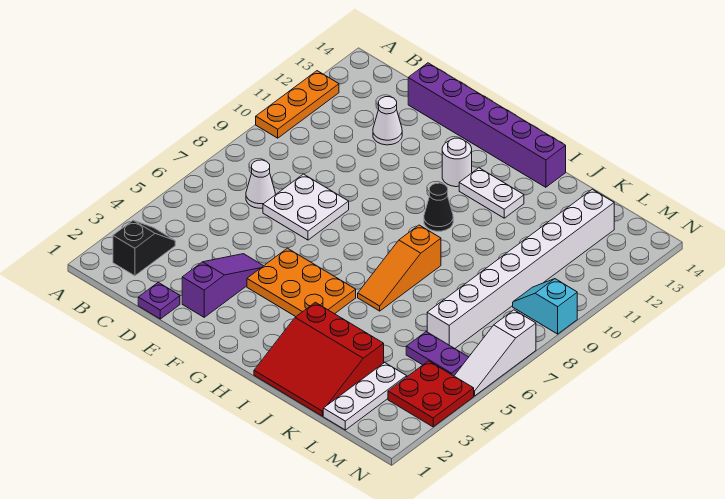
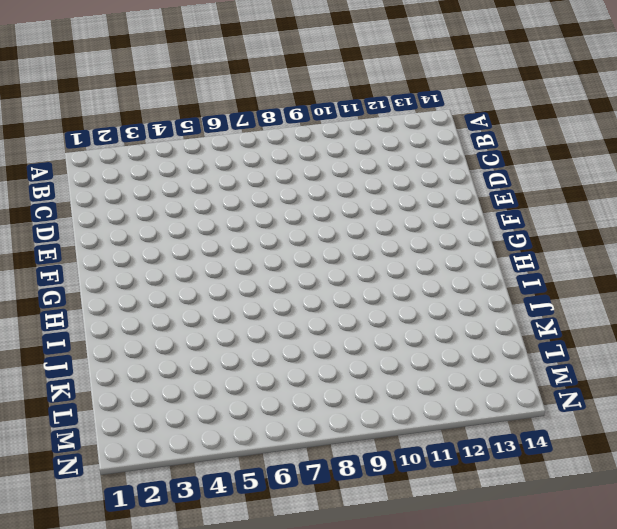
none -> orange plate A10:A12 level 1
none -> black slope B2:B3 level 1 top 2
none -> white cone C7 level 1

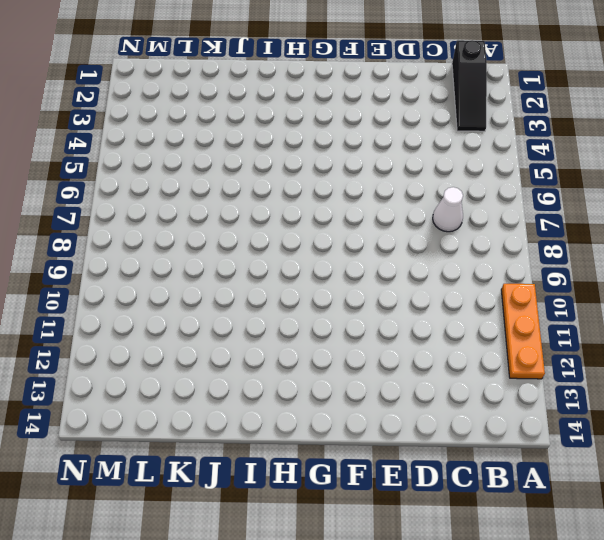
black slope B1:B3 level 1 top 1 -> black slope B2:B3 level 1 top 2
none -> purple plate D1 level 1
none -> white plate D7:E8 level 1
none -> white cone D12 level 1

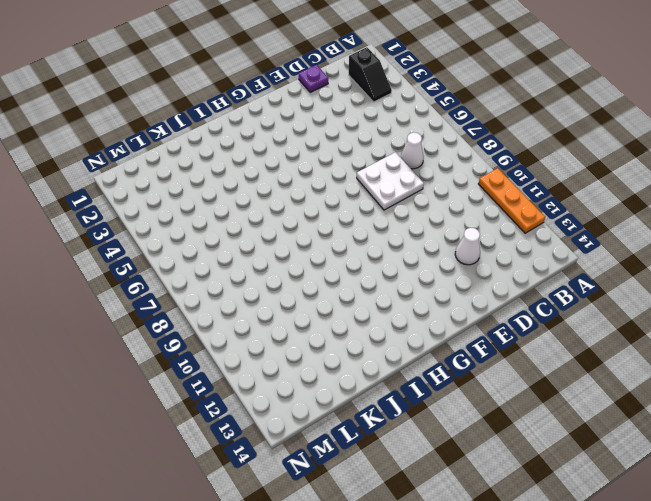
none -> purple brick D14:I14 level 1
none -> purple slope E2:E4 level 1 top 2
none -> orange plate F4:H5 level 1

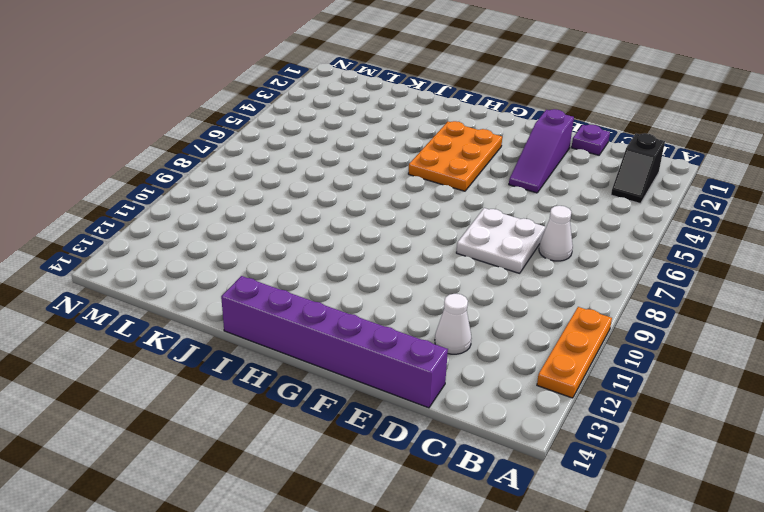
orange plate G3:H5 level 1 -> orange plate F4:H5 level 1
none -> white round brick G12 level 1
none -> black cone H10 level 1
none -> white plate H12:I12 level 1

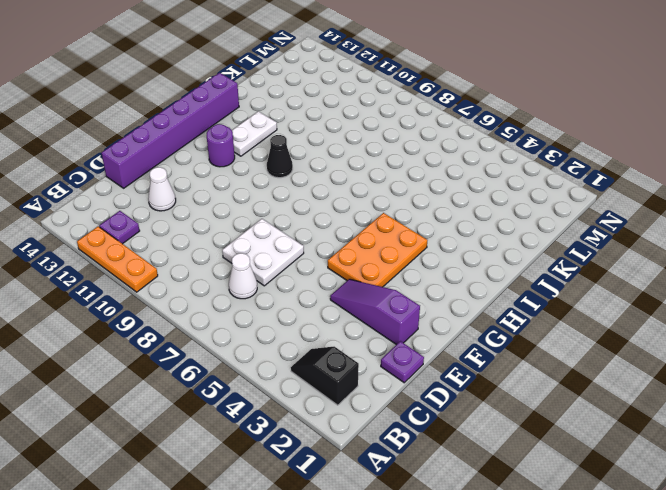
purple plate B12 level 1 -> none
purple round brick G12 level 1 -> white round brick G12 level 1
none -> red slope I1:K3 level 1 top 3
none -> orange slope I6:I8 level 1 top 8
none -> white plate L1:L3 level 1

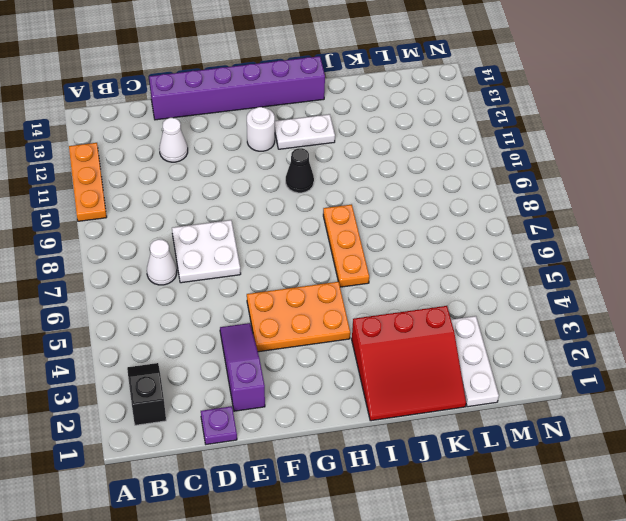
orange plate I6:I8 level 1 -> orange slope I6:I8 level 1 top 8
none -> purple plate L5:M5 level 1
none -> white brick L6:L13 level 1
none -> red plate M3:N4 level 1

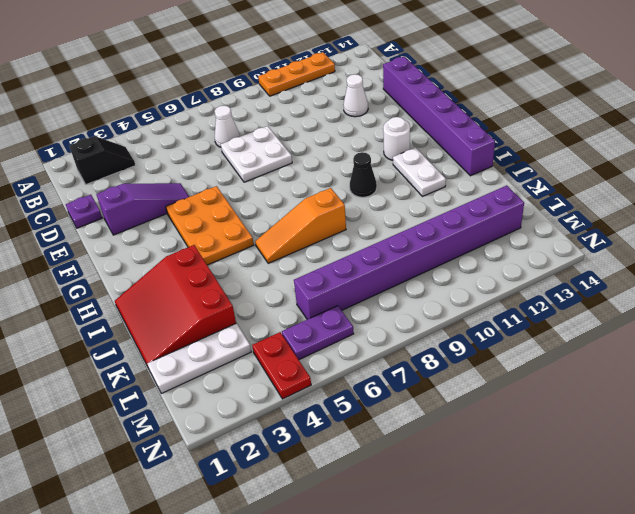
purple brick L6:L13 level 1 -> white brick L6:L13 level 1
red plate M4:N4 level 1 -> red plate M3:N4 level 1
purple plate M5:M6 level 1 -> purple plate L5:M5 level 1
none -> cyan slope M9:N9 level 1 top N
none -> white slope N5:N7 level 1 top 7

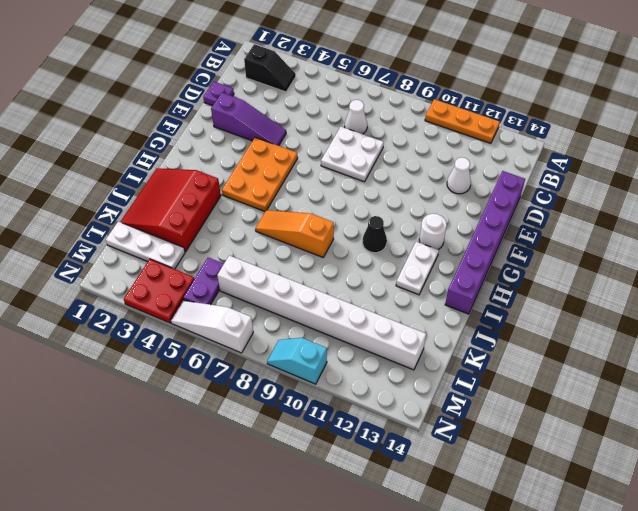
cyan slope N9:N10 level 1 top 10 -> cyan slope M9:N9 level 1 top N

